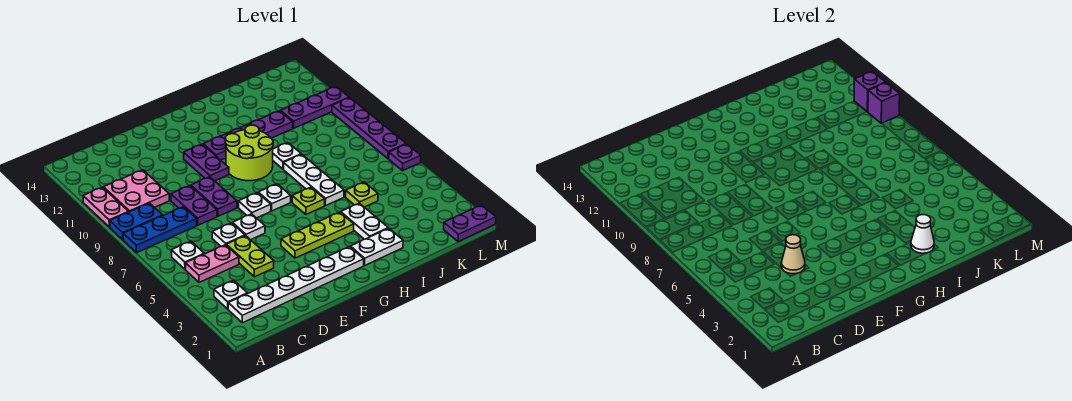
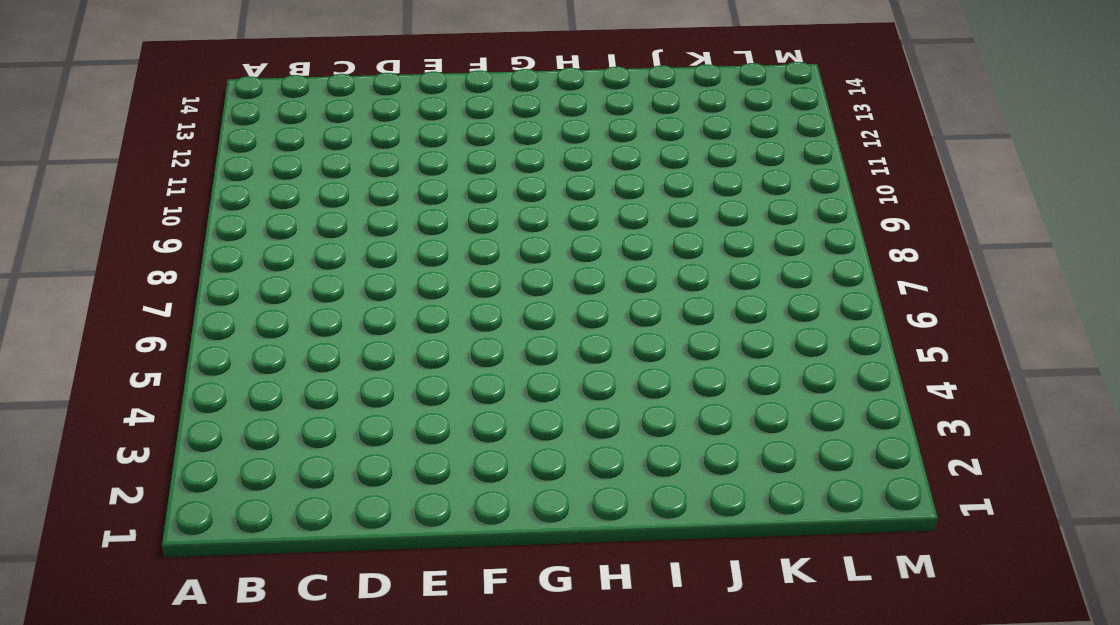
none -> blue plate A8:C8 level 1
none -> blue plate A9:B9 level 1
none -> pink plate A10:A11 level 1
none -> white plate B2:G2 level 1

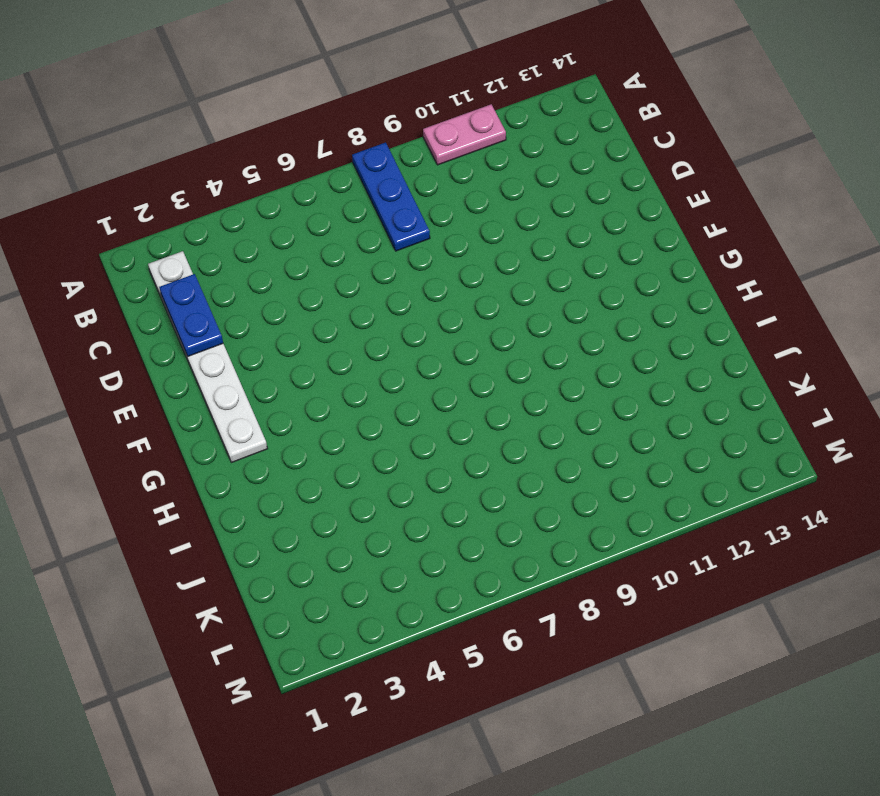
blue plate C2:D2 level 2 -> blue plate A9:B9 level 1
none -> white plate B3 level 1
none -> pink plate B5:C5 level 1
none -> white plate B6 level 1
none -> pink plate B10:C11 level 1

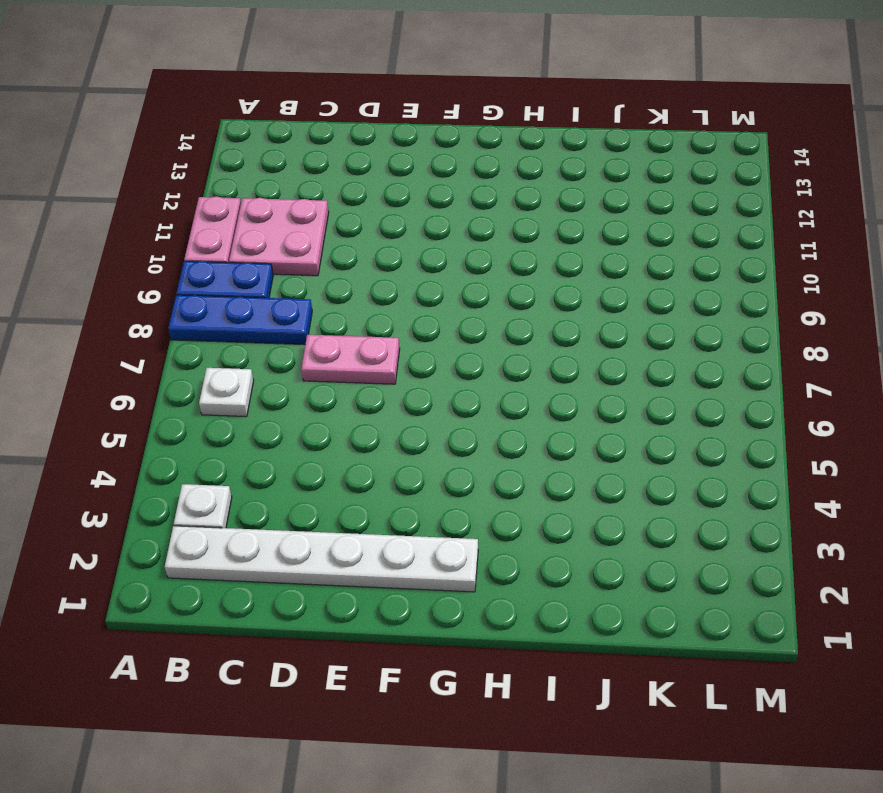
pink plate D7:E7 level 1 -> pink plate B5:C5 level 1
none -> lime plate D4:D5 level 1
none -> white plate D6 level 1
none -> purple plate D8:D9 level 1
none -> white plate E6 level 1

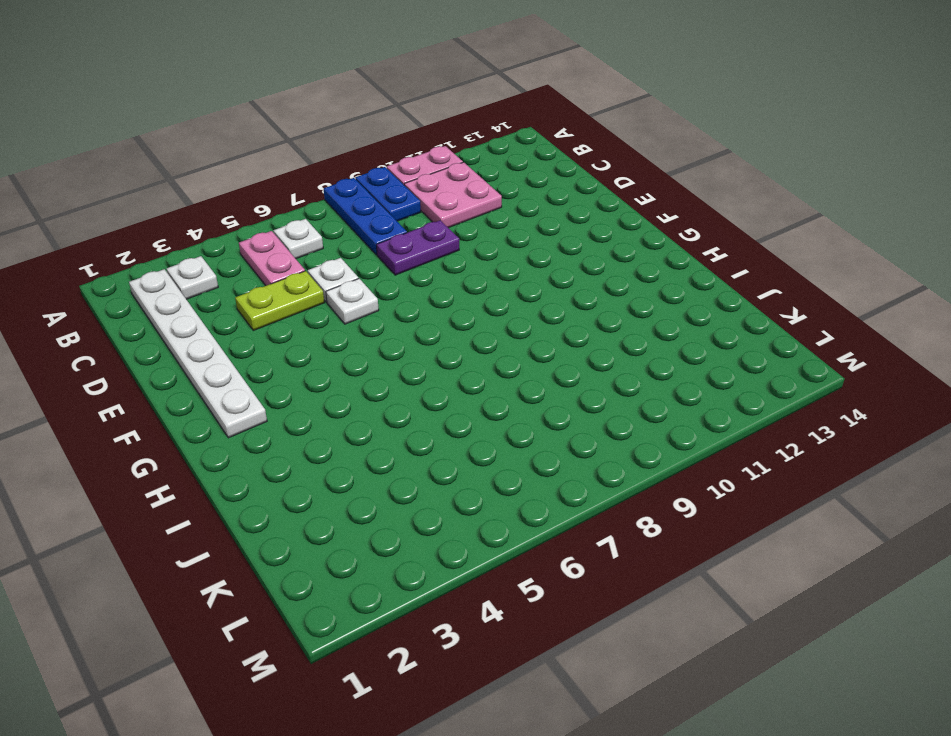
none -> purple plate E8:E9 level 1
none -> lime plate F4:H4 level 1
none -> white plate F7 level 1
none -> purple plate F10:F11 level 1

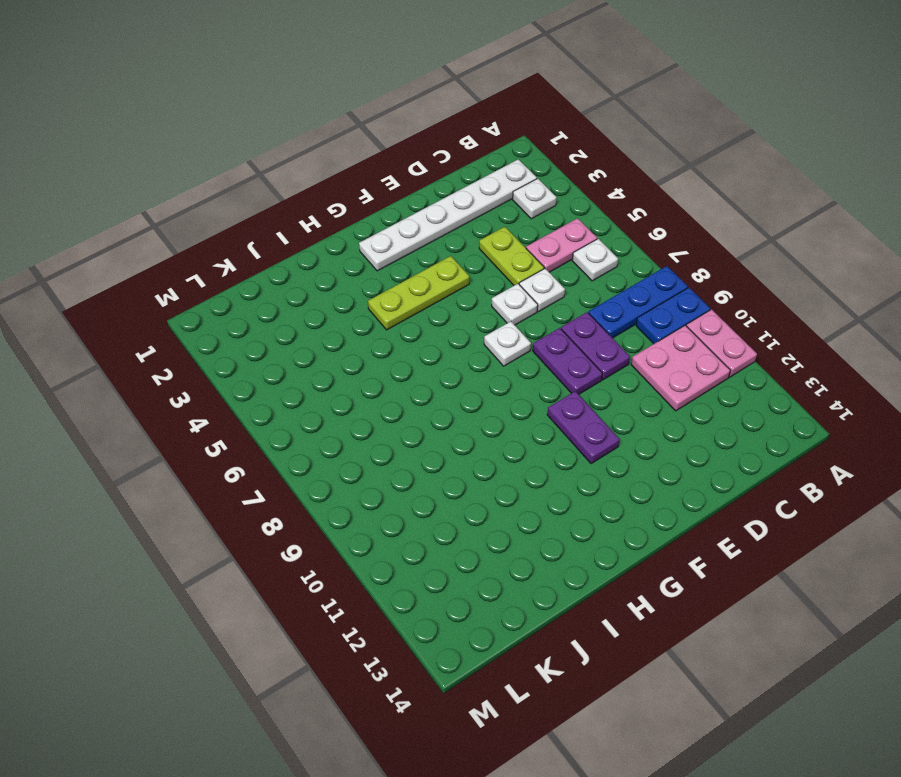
none -> white plate G7 level 1
none -> lime round brick G9:H10 level 1
none -> purple plate G11:J11 level 1
none -> white plate H2:I2 level 1

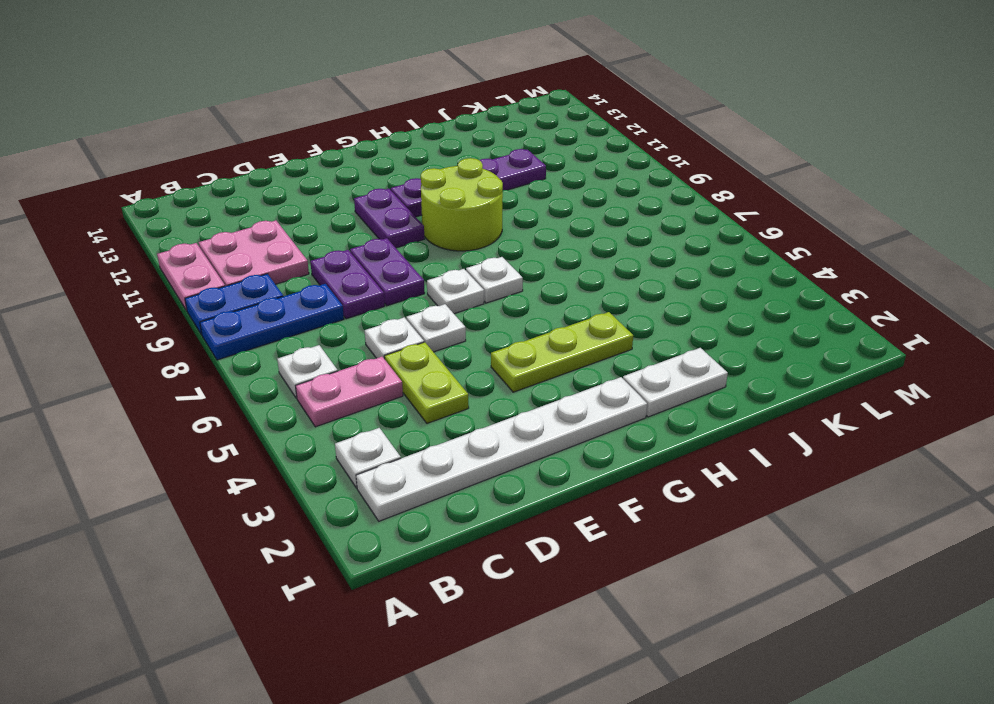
none -> lime plate H6 level 1
none -> white plate I3:I4 level 1
none -> white plate I6:I8 level 1
none -> white plate I9 level 1

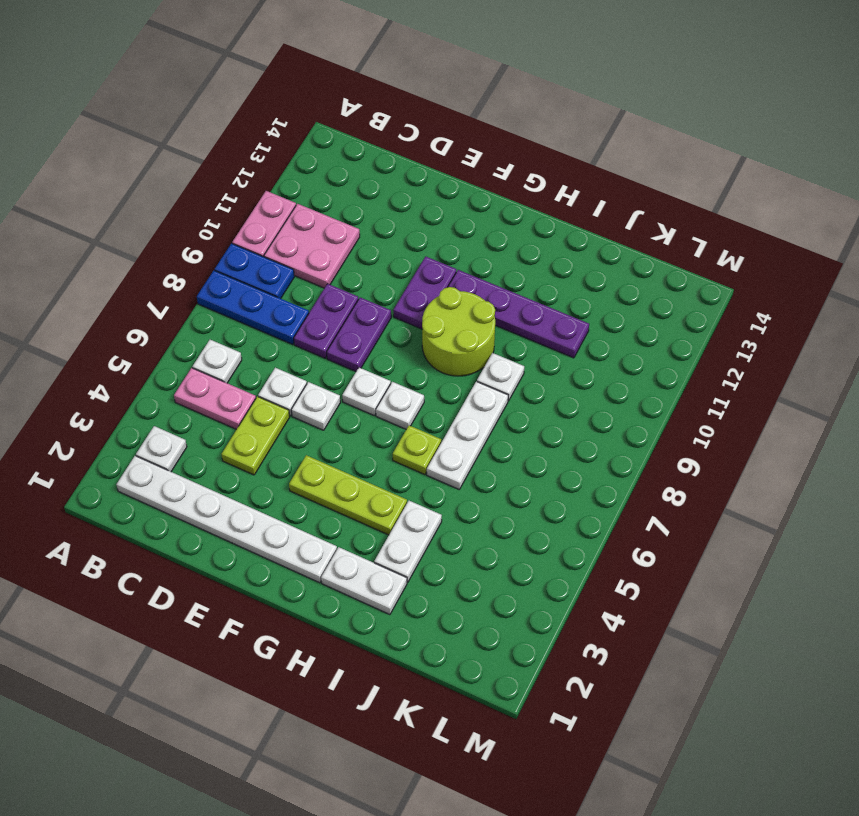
none -> lime plate J5 level 1
none -> purple plate K11:M11 level 1
none -> purple plate L1:M1 level 1
none -> purple plate M6 level 1

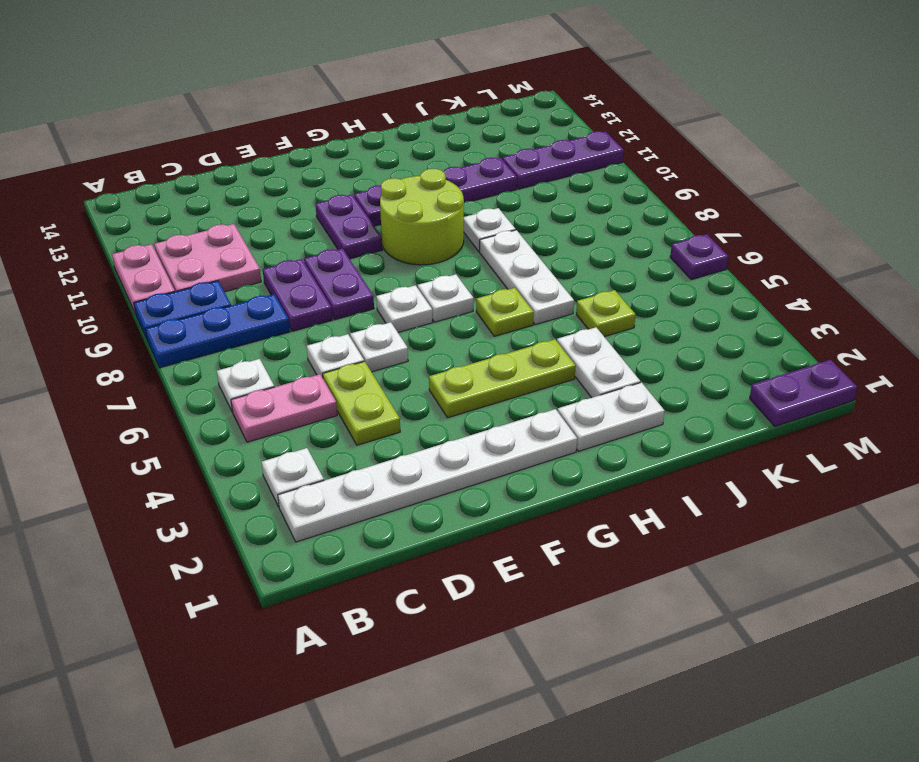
none -> purple plate M7:M10 level 1
none -> tan cone D4 level 2
none -> white cone I2 level 2
none -> purple brick M10 level 2

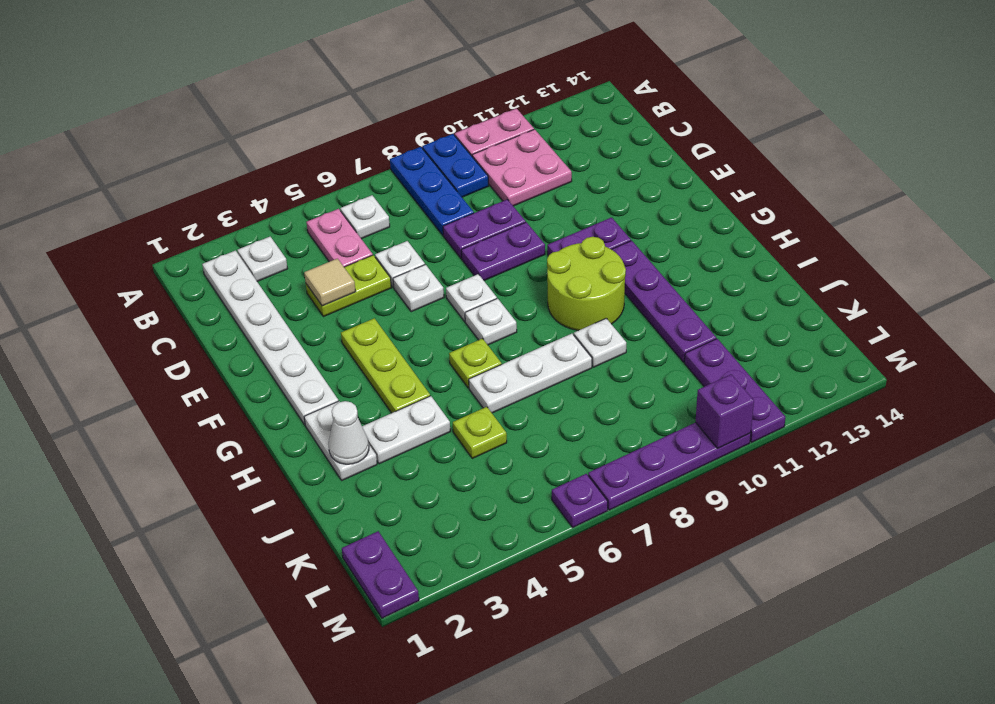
tan tile D4 level 2 -> tan cone D4 level 2
none -> purple brick M11 level 2

